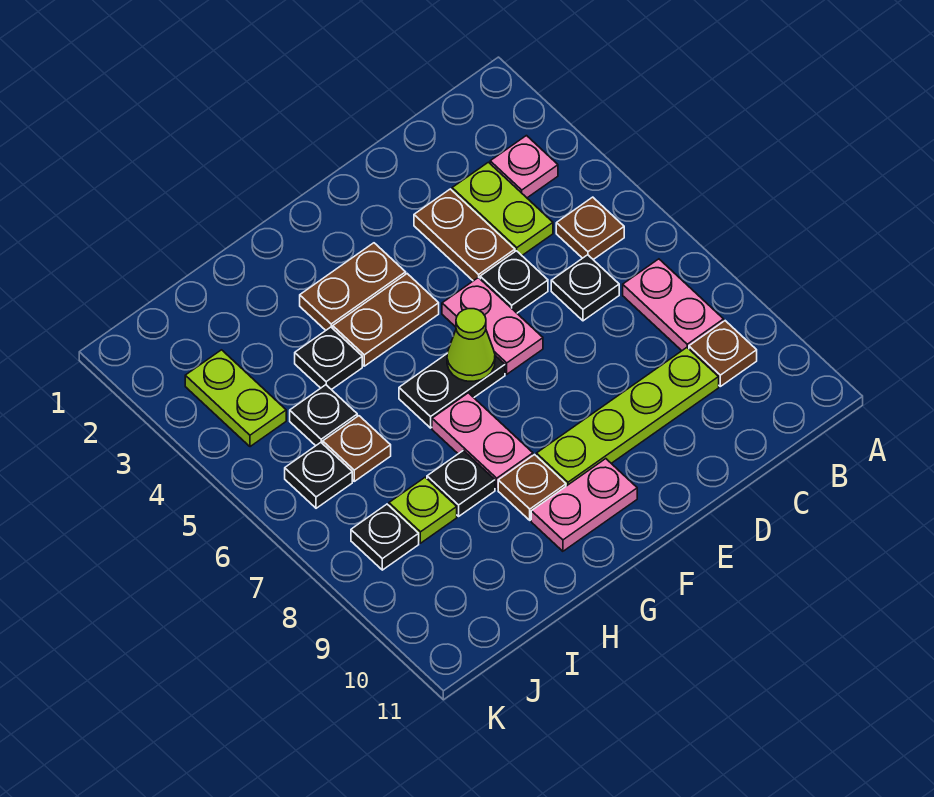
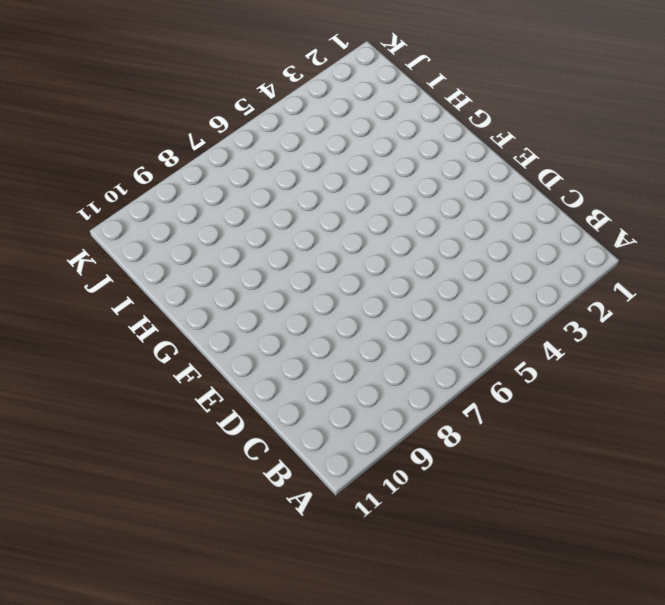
none -> pink plate B3 level 1
none -> brown plate B5 level 1
none -> pink plate B7:B8 level 1

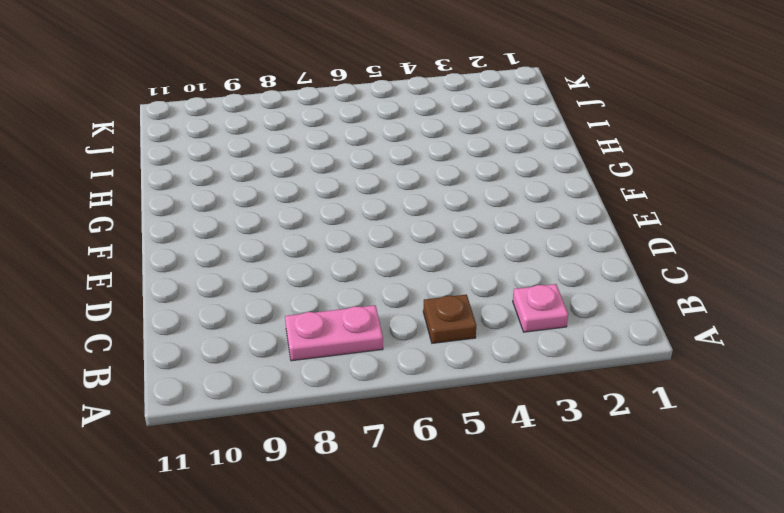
none -> brown plate B9 level 1
none -> lime plate C3:C4 level 1
none -> black plate C6 level 1

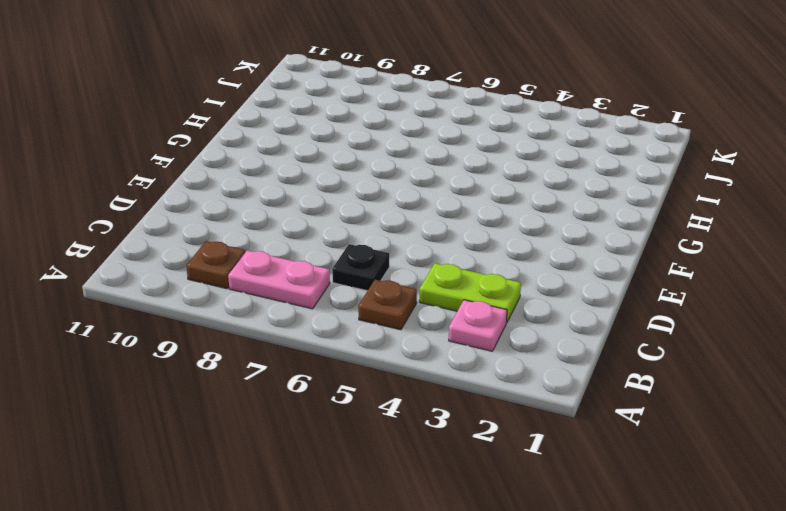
none -> lime plate C9:F9 level 1
none -> brown plate D3:D4 level 1
none -> black plate D5 level 1

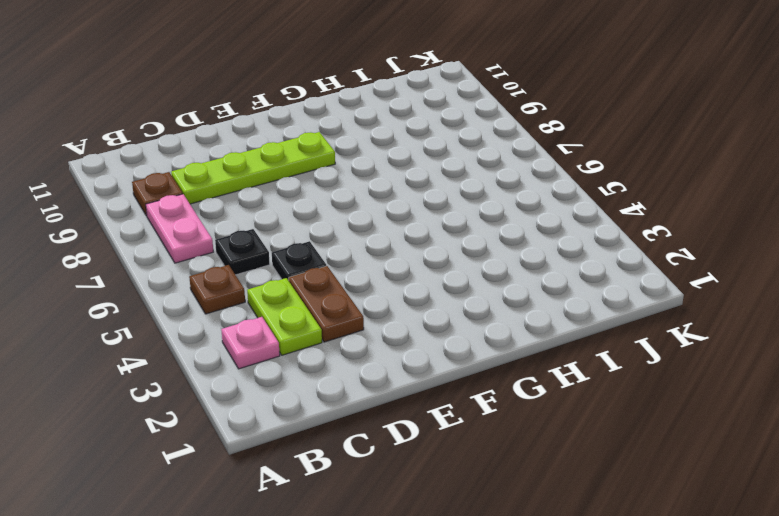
none -> pink plate E5:E6 level 1
none -> brown plate F3:G3 level 1
none -> brown plate F4:G4 level 1

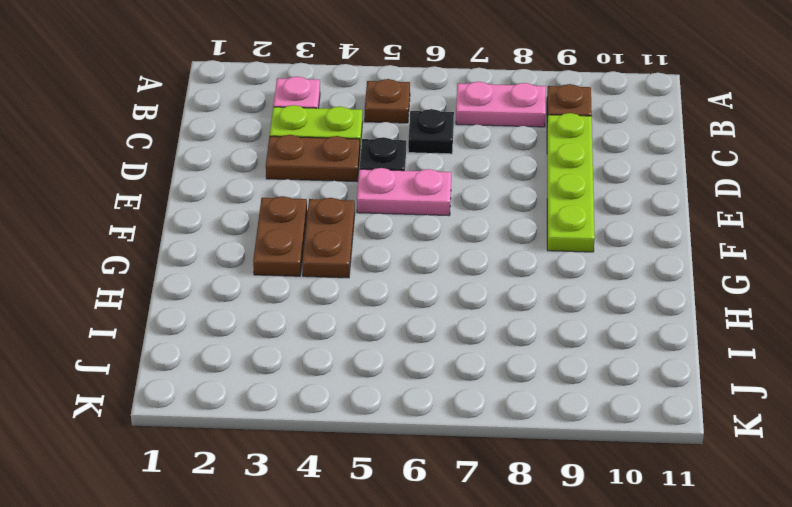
none -> black plate F6:G6 level 1
none -> pink plate F10:G10 level 1
none -> pink plate G7:G8 level 1

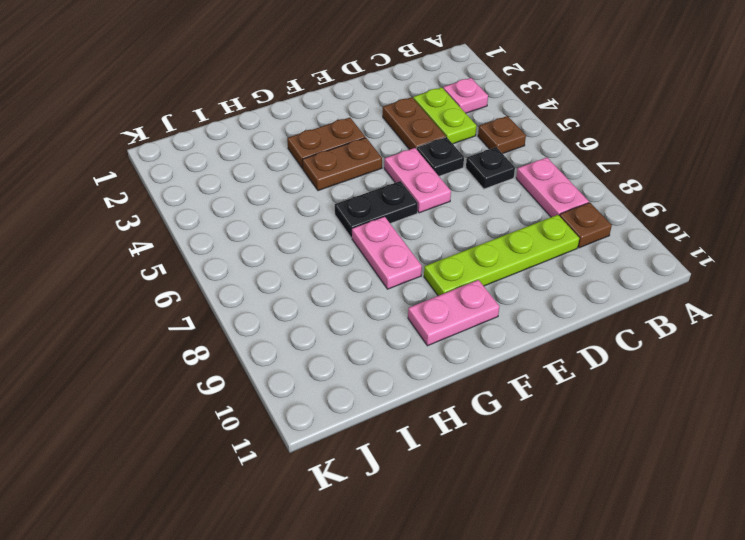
none -> brown plate G9 level 1
none -> black plate H4 level 1
none -> black plate H8 level 1

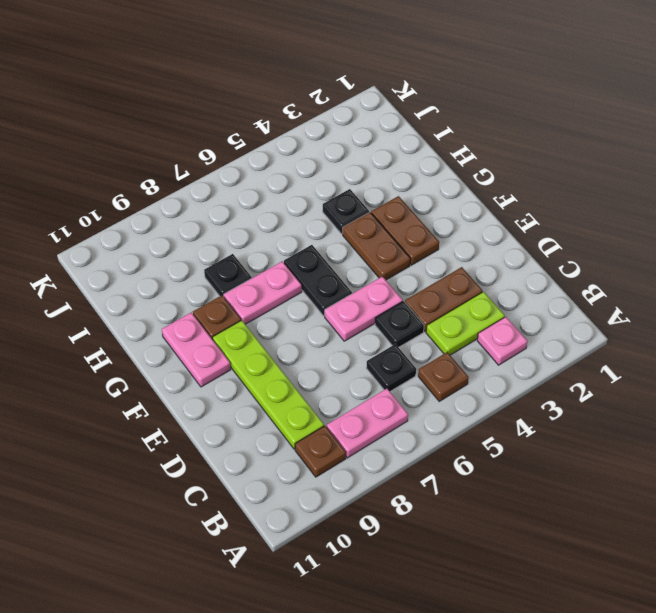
none -> black plate I5 level 1
none -> brown plate I6 level 1
none -> lime plate I8 level 1

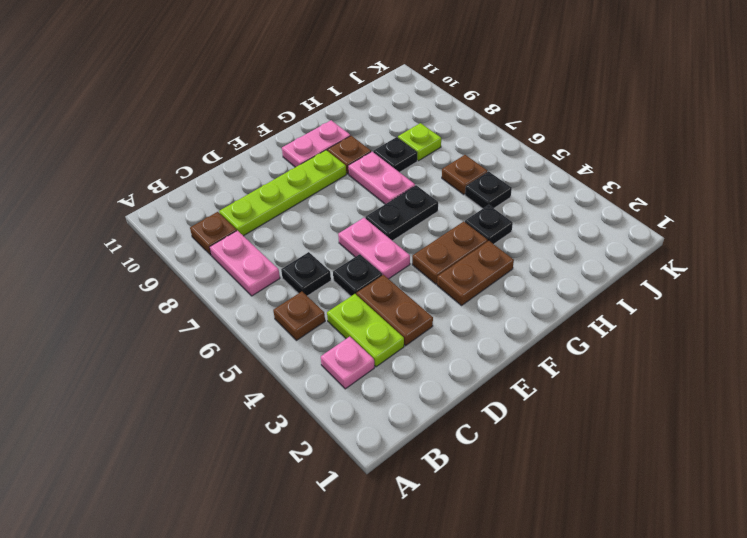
none -> lime plate J3:J4 level 1
none -> black plate J6 level 1
none -> black plate J8 level 1

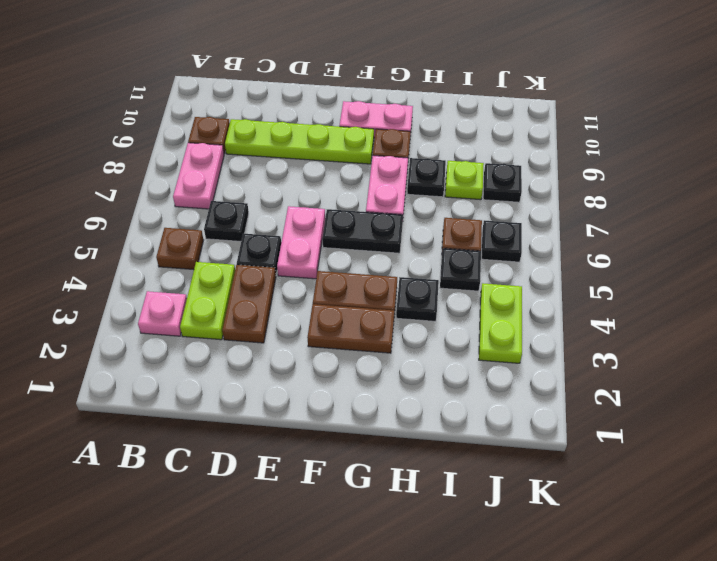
none -> lime cone F6 level 2

